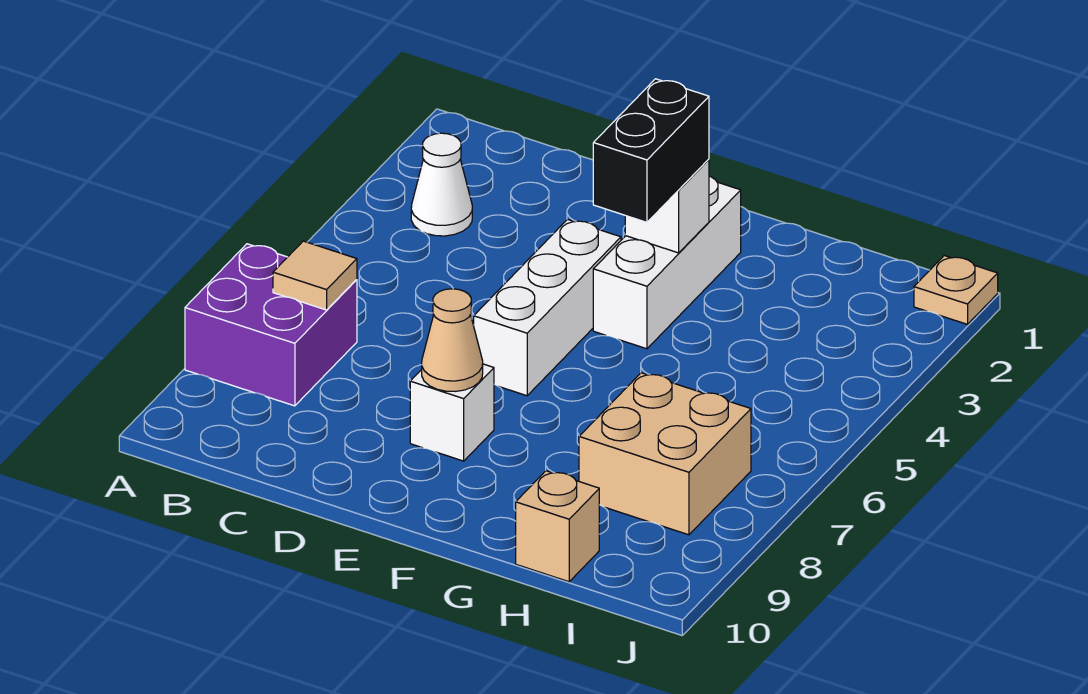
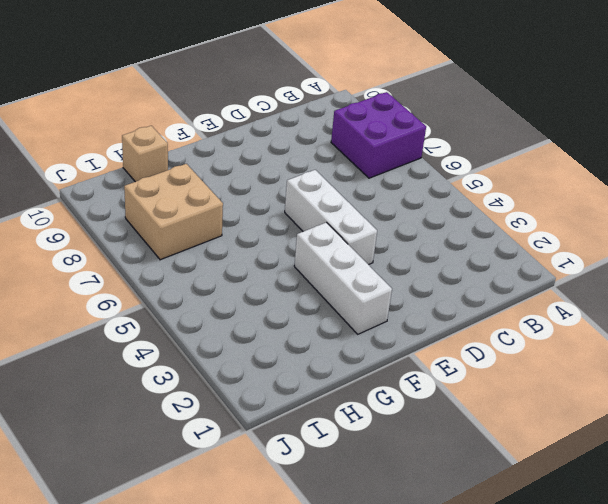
none -> white cone B3 level 1
none -> white brick E8 level 1
none -> tan plate J1 level 1

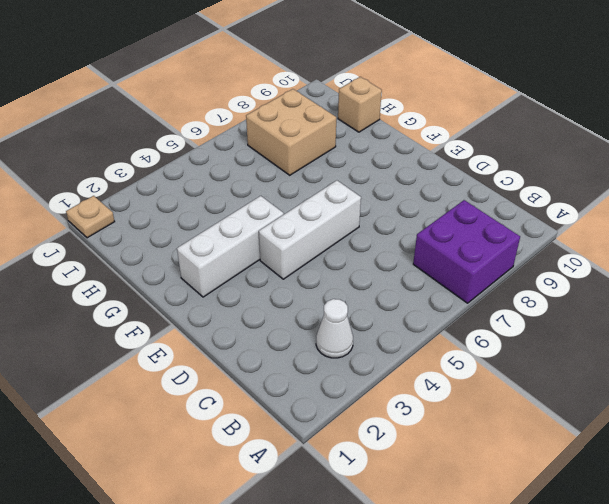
none -> white brick E8 level 1
none -> tan tile B7 level 2
none -> tan cone E8 level 2

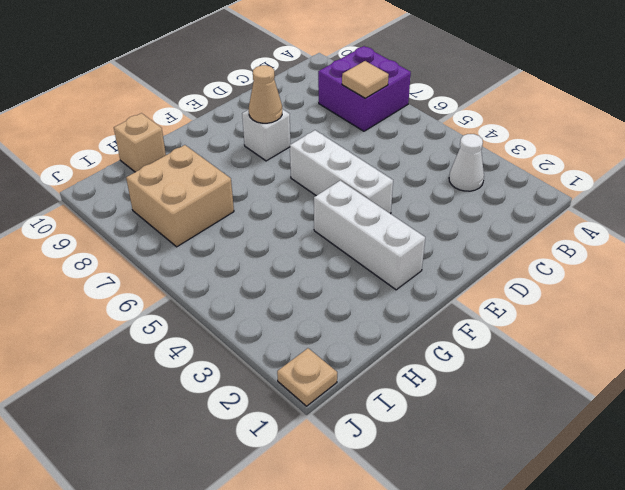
none -> white brick F3 level 2
none -> black brick F3:F4 level 3

